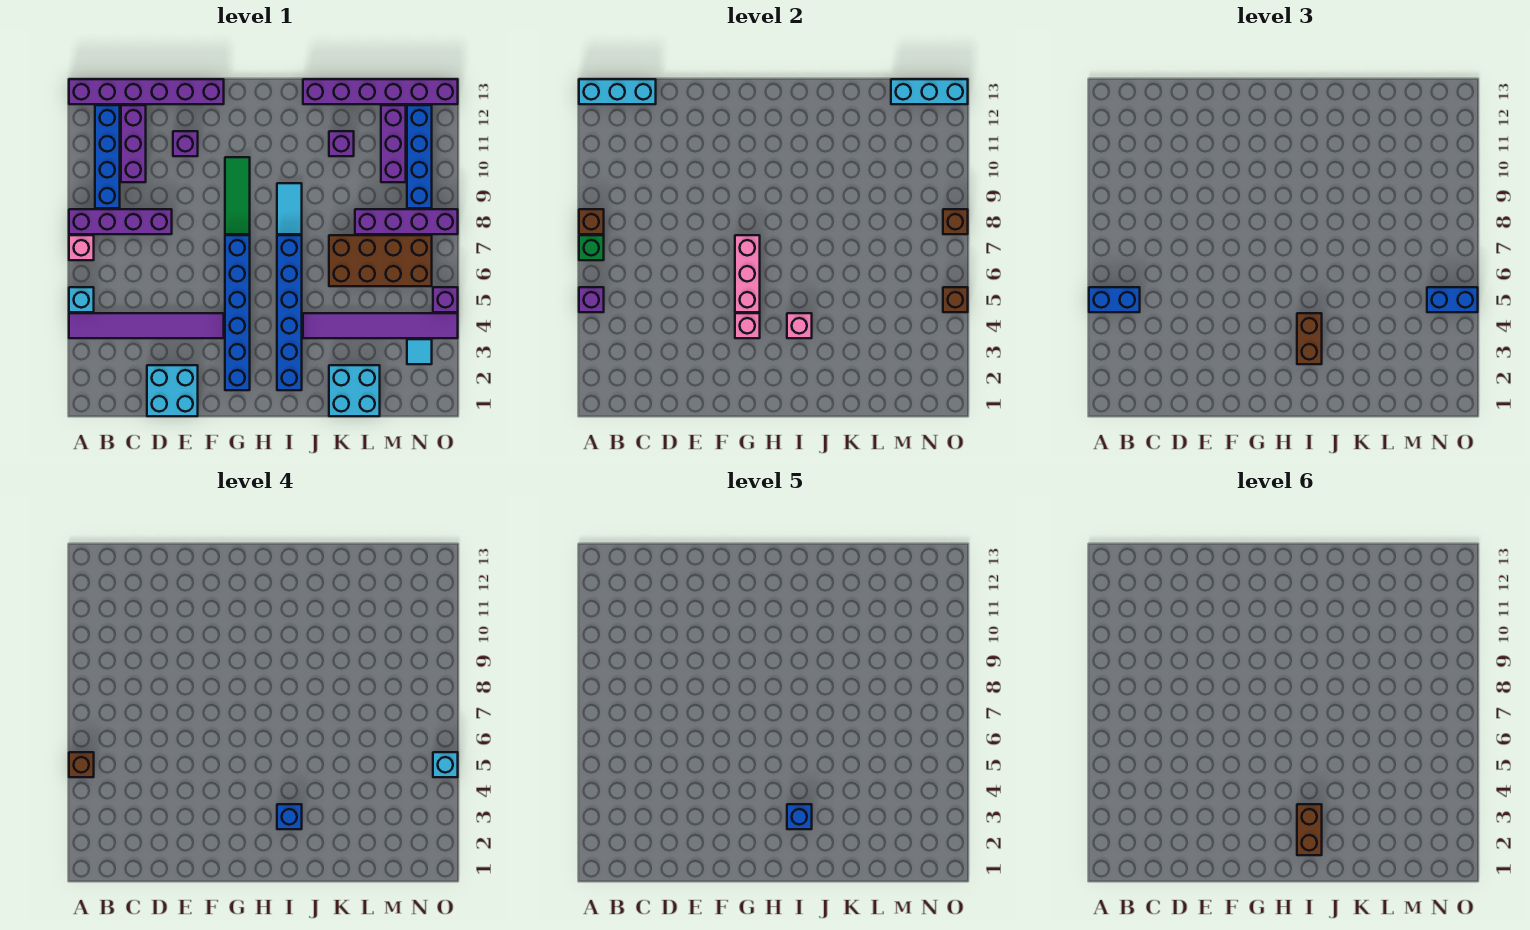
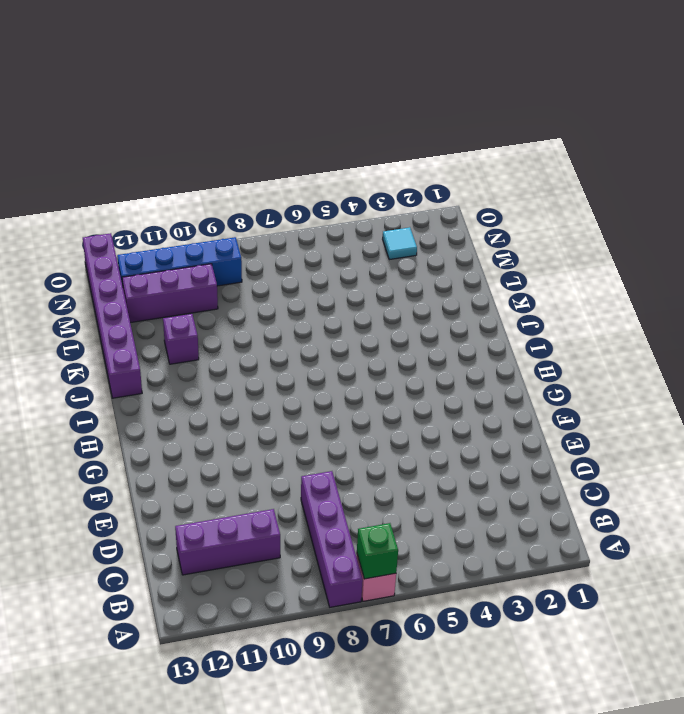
none -> purple tile A4:F4 level 1
none -> cyan brick A5 level 1
none -> purple brick A13:F13 level 1
none -> blue brick B9:B12 level 1

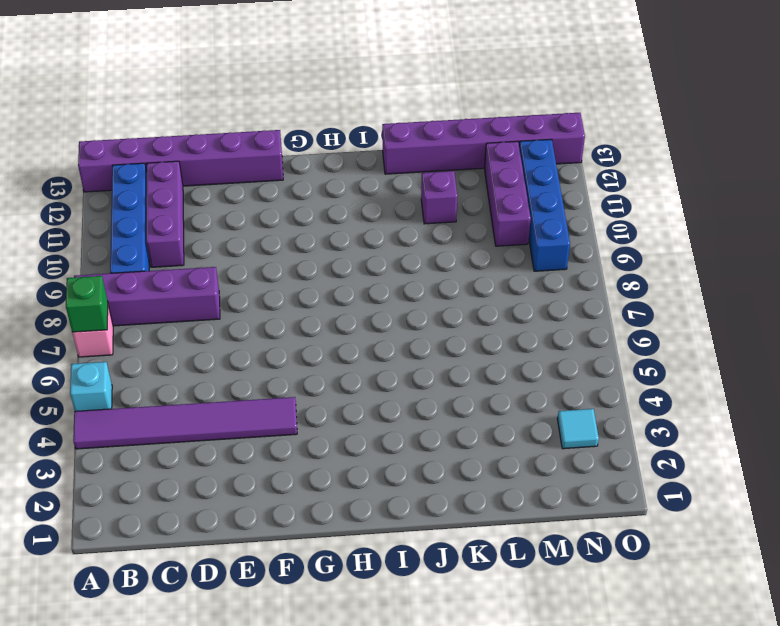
none -> cyan brick D1:E2 level 1
none -> purple brick E11 level 1
none -> blue brick G2:G7 level 1
none -> green tile G8:G10 level 1

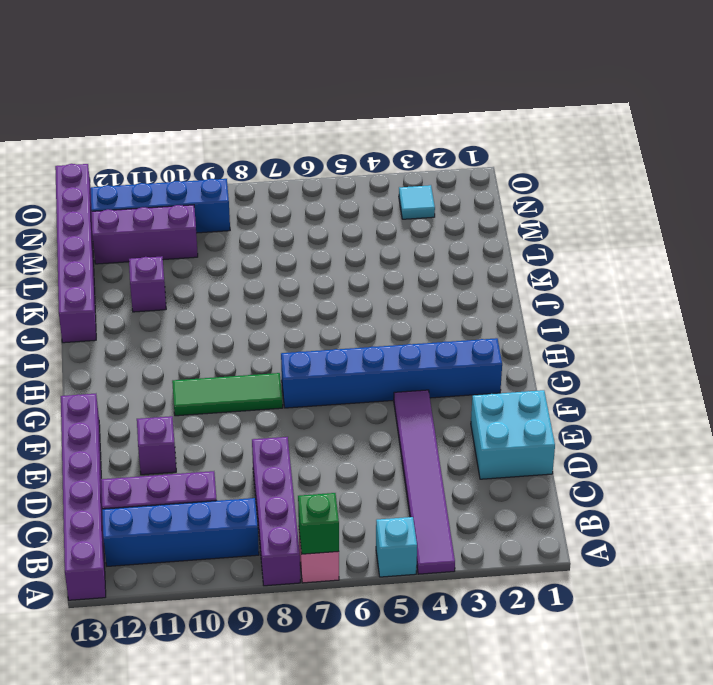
none -> blue brick I2:I7 level 1
none -> cyan tile I8:I9 level 1
none -> purple tile J4:O4 level 1
none -> cyan brick K1:L2 level 1

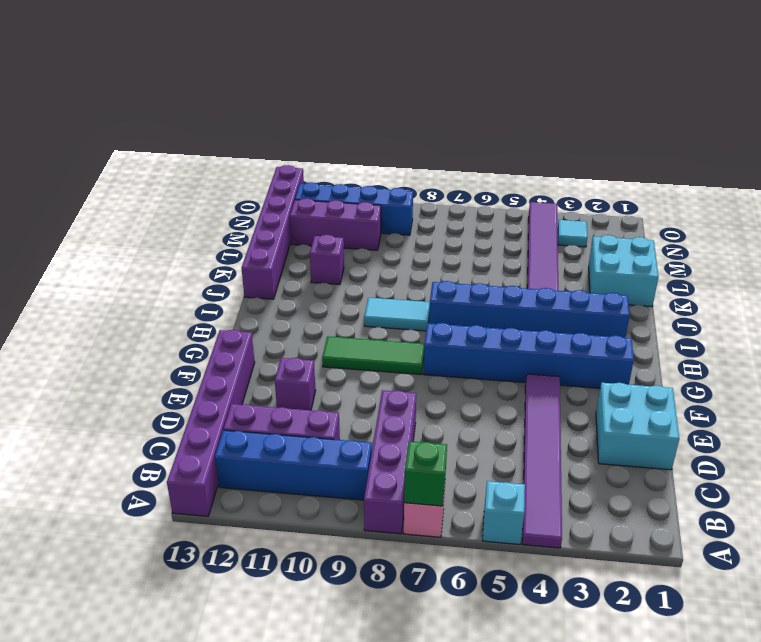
none -> brown brick K6:N7 level 1
none -> purple brick L8:O8 level 1
none -> purple brick O5 level 1
none -> purple brick A5 level 2

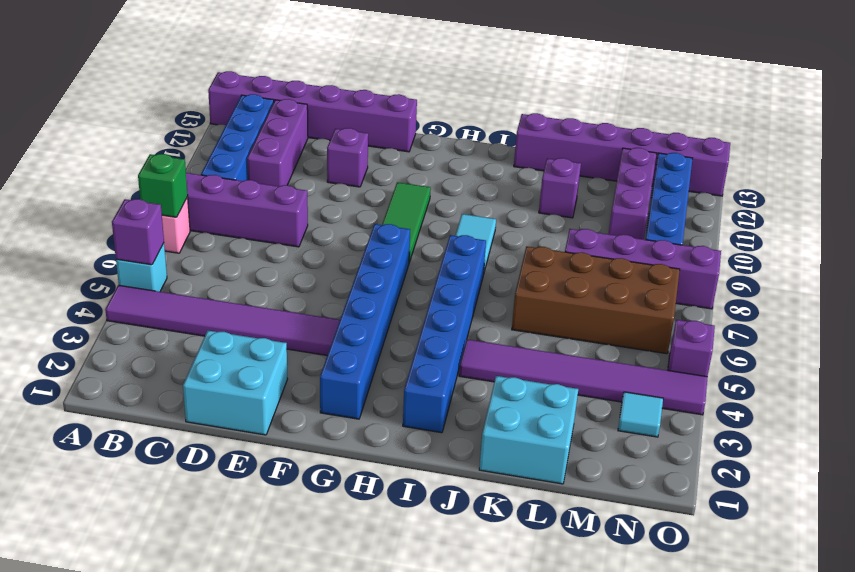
none -> brown brick A8 level 2
none -> cyan brick A13:C13 level 2
none -> pink brick G4 level 2
none -> pink brick G5:G7 level 2

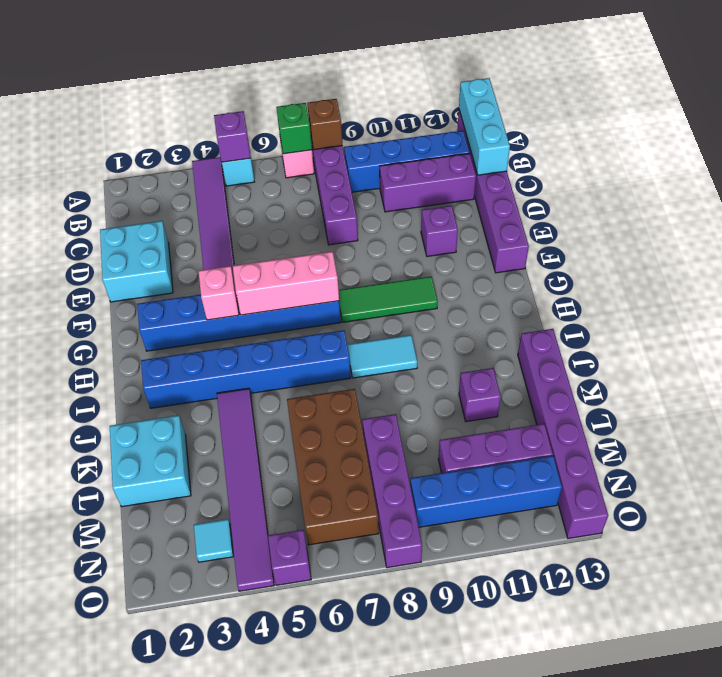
none -> pink brick I4 level 2
none -> cyan brick M13:O13 level 2
none -> brown brick O5 level 2
none -> brown brick O8 level 2

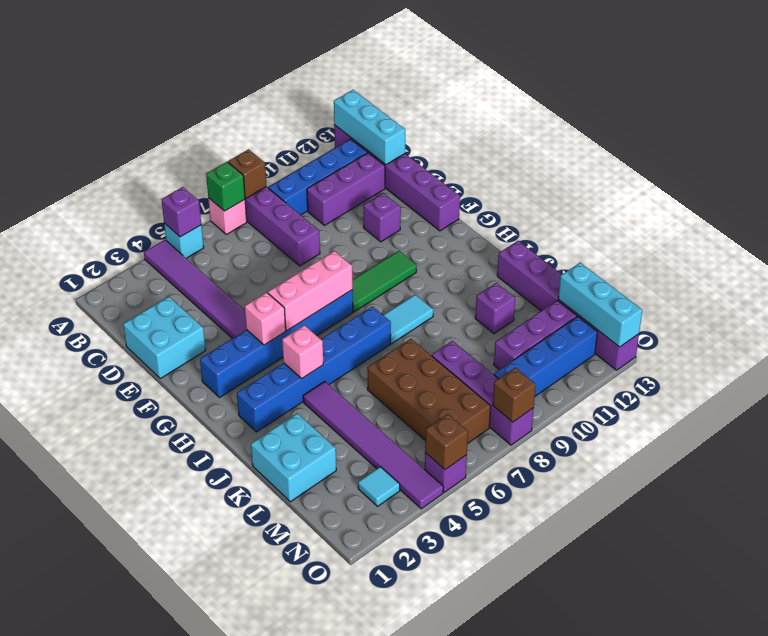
none -> blue brick A5:B5 level 3
none -> brown brick I3:I4 level 3
none -> blue brick N5:O5 level 3
none -> brown brick A5 level 4

